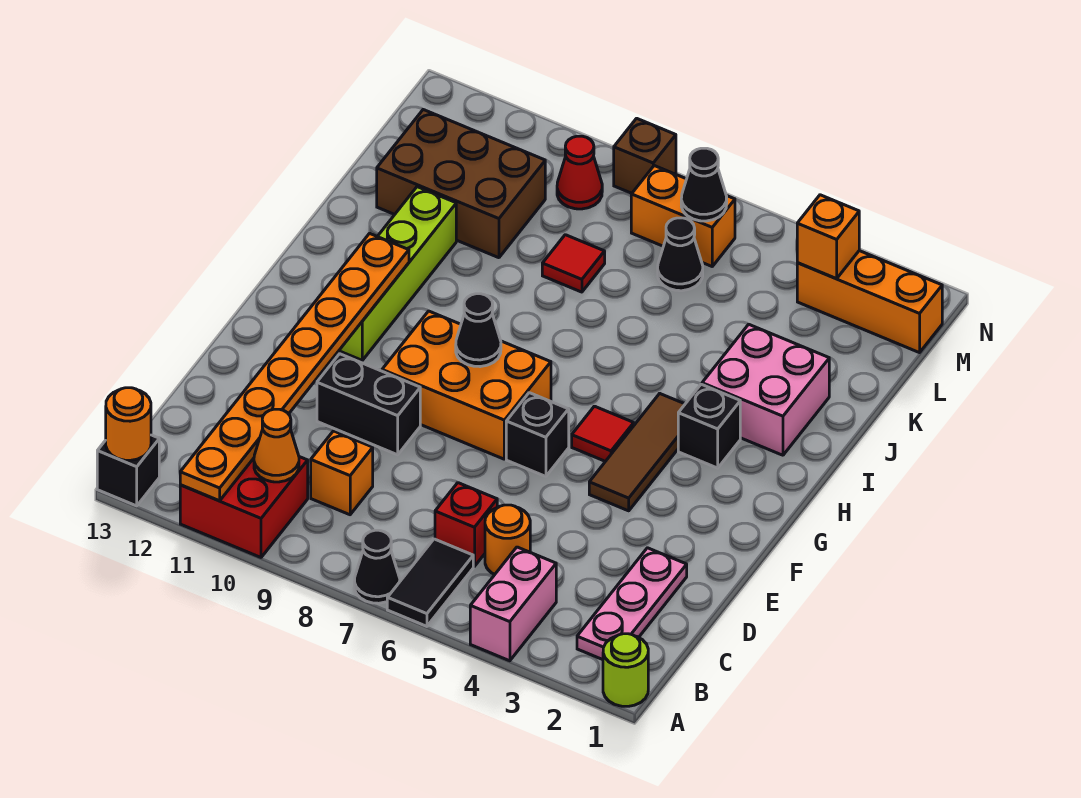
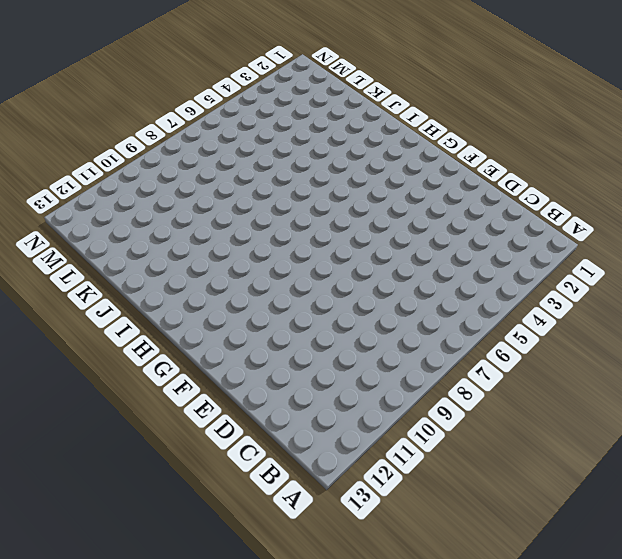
none -> lime round brick A1 level 1
none -> pink brick A4:B4 level 1
none -> black tile A6:B6 level 1
none -> black cone A7 level 1

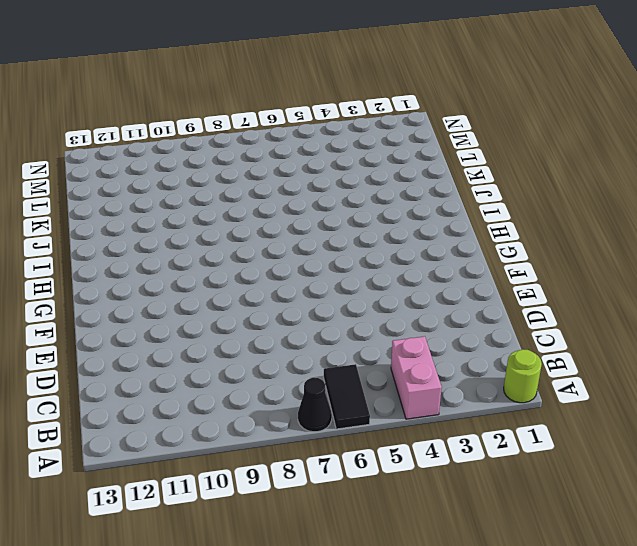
none -> red brick A10:B11 level 1
none -> black brick A13 level 1
none -> pink plate B2:D2 level 1
none -> orange round brick C5 level 1

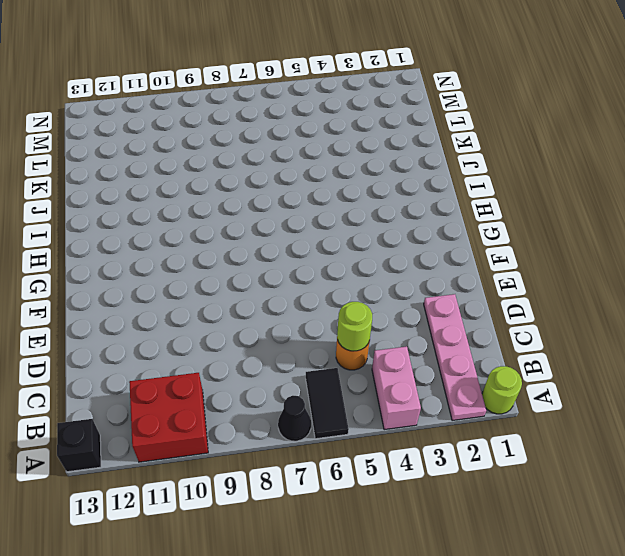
pink plate A2:D2 level 1 -> pink plate B2:D2 level 1
lime round brick C5 level 2 -> none
none -> red brick C6 level 1
none -> orange brick C9 level 1
none -> black brick E9:E10 level 1
none -> brown tile F4:H4 level 1

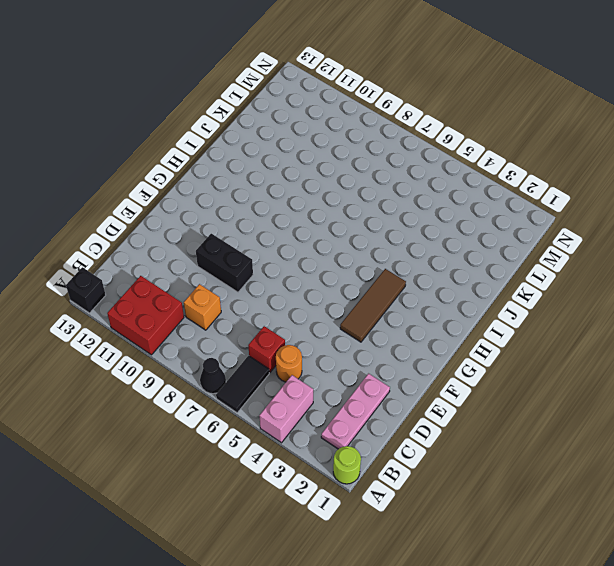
none -> black brick F6 level 1
none -> orange brick F7:G9 level 1
none -> red tile G5 level 1
none -> lime brick G11:J11 level 1

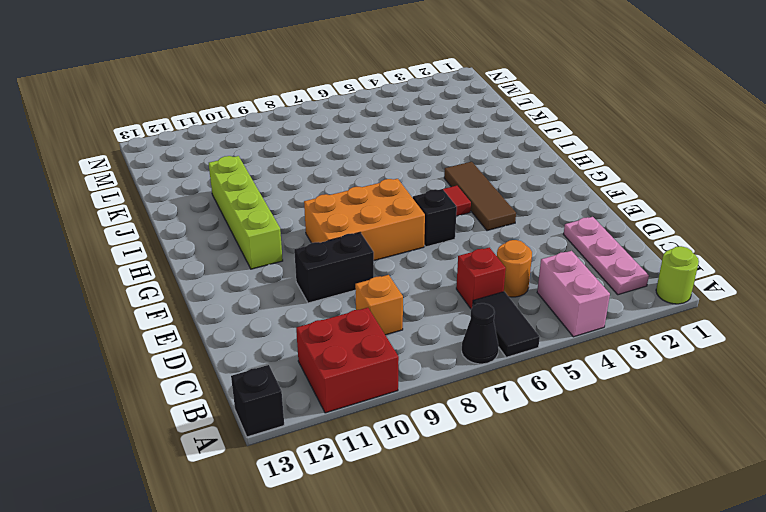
none -> black brick H3 level 1
none -> pink brick I2:J3 level 1
none -> red tile K8 level 1
none -> brown brick K10:L12 level 1

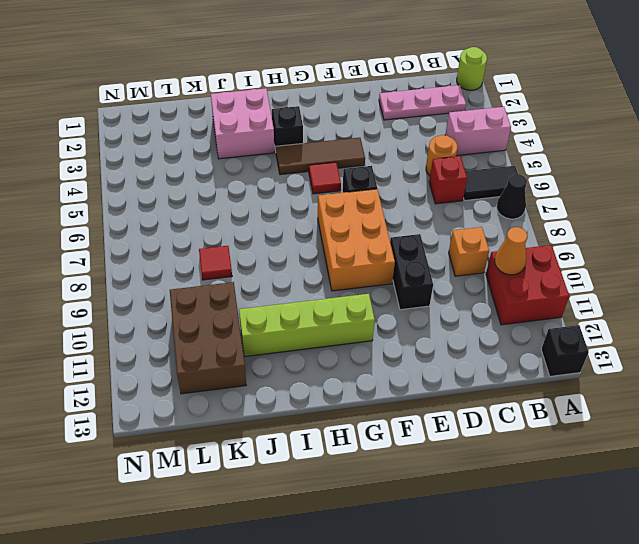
none -> black cone L6 level 1
none -> orange brick M1:M3 level 1
none -> orange brick M6:M7 level 1
none -> red cone M9 level 1

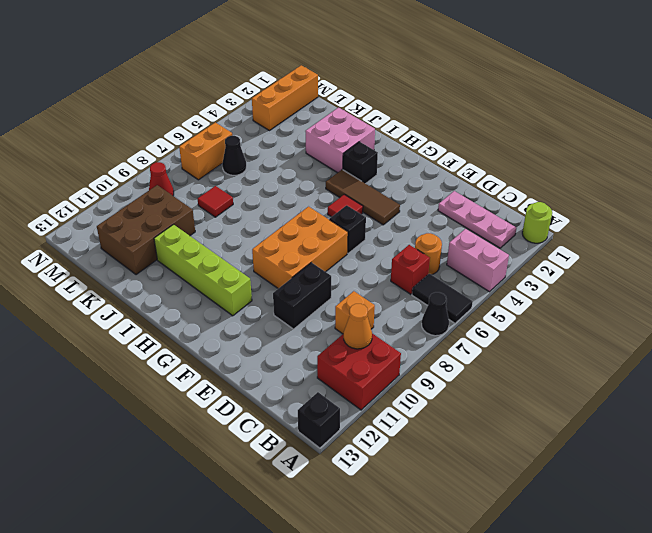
none -> brown brick N8 level 1
none -> orange plate A11:H11 level 2
none -> orange round brick A13 level 2
none -> black cone G8 level 2

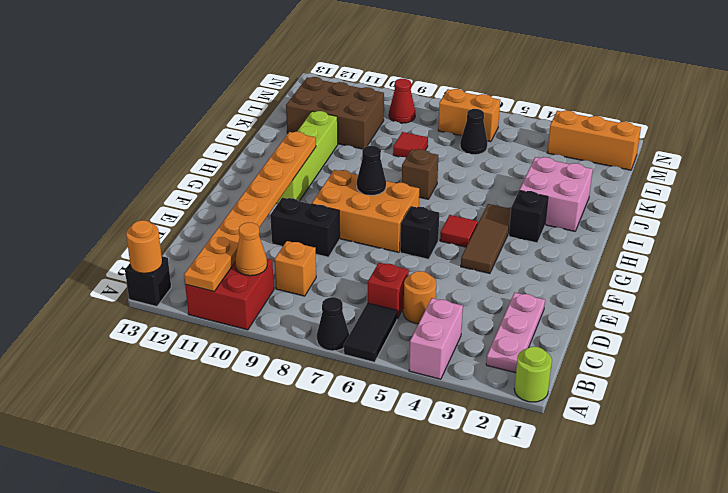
brown brick I7 level 1 -> brown brick N8 level 1
none -> orange brick M3 level 2
none -> black cone M6 level 2

